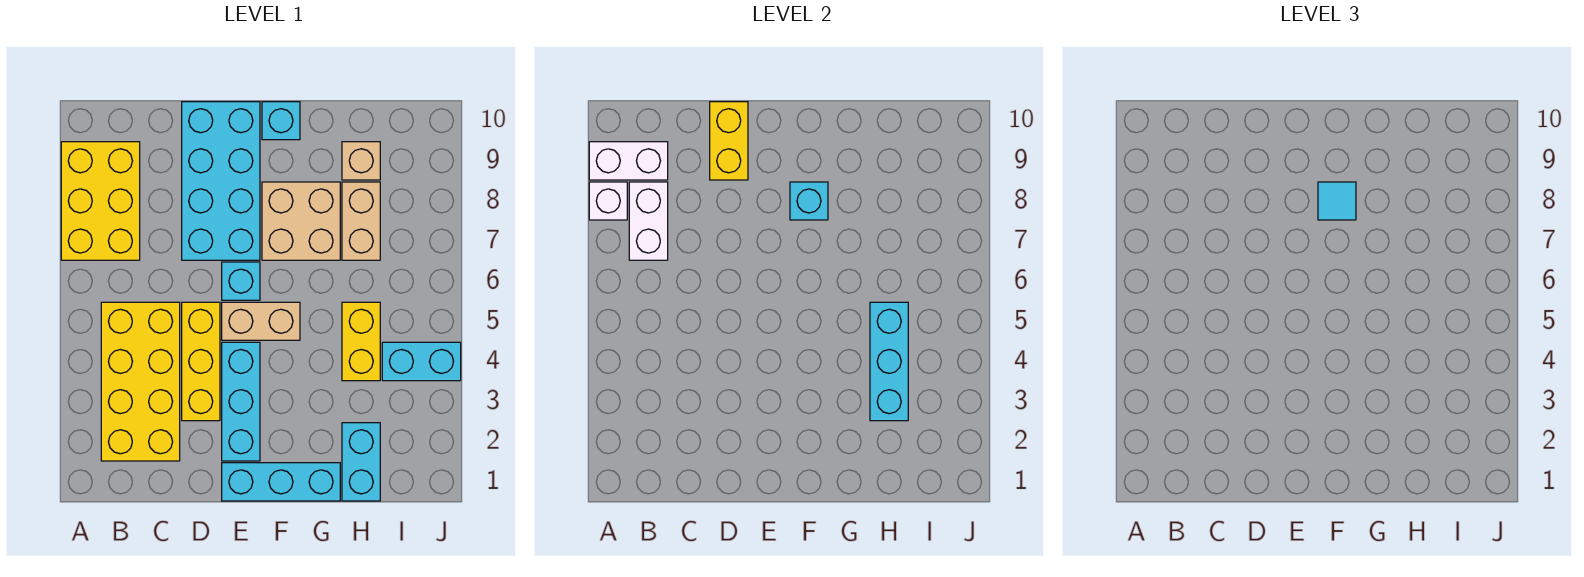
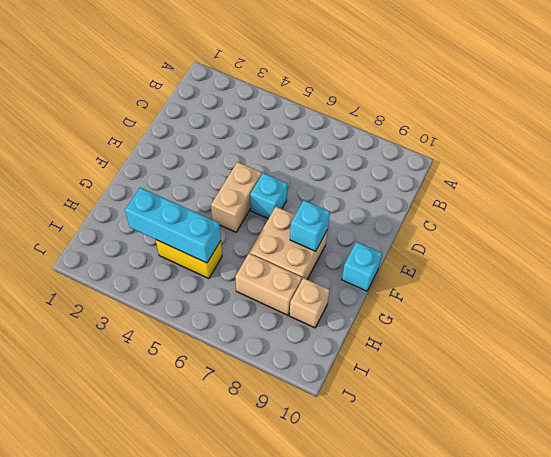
none -> yellow brick A7:B9 level 1
none -> yellow brick B2:C5 level 1
none -> yellow brick D3:D5 level 1

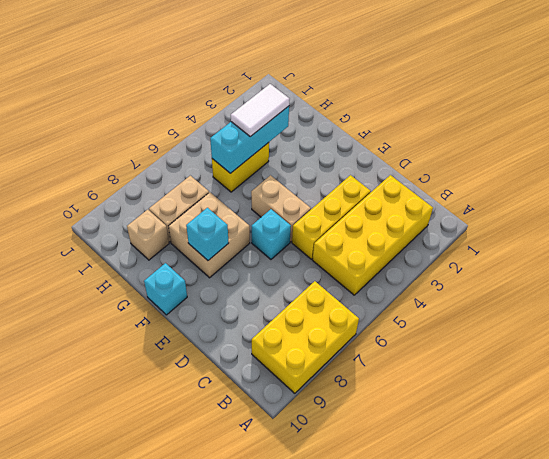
white tile H3:H4 level 3 -> none
none -> cyan brick D7:E10 level 1
none -> cyan brick E1:G1 level 1
none -> cyan brick E2:E4 level 1

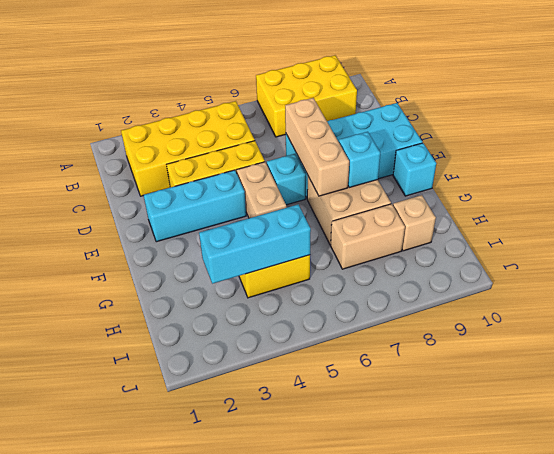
tan brick D7:F7 level 2 -> none
none -> cyan brick E1:G1 level 1
none -> cyan brick H1:H2 level 1
none -> cyan brick I4:J4 level 1

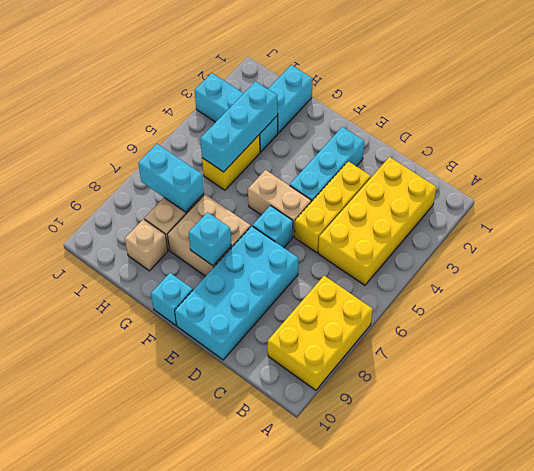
cyan brick H3:J3 level 1 -> cyan brick E1:G1 level 1
cyan brick H7:I7 level 2 -> cyan brick I4:J4 level 1
none -> white brick A8 level 2
none -> white brick A9:B9 level 2
none -> white brick B7:B8 level 2

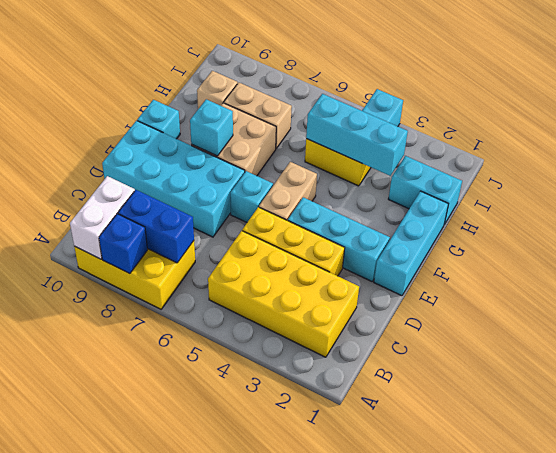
blue brick A8 level 2 -> white brick A8 level 2
blue brick B7:B8 level 2 -> white brick B7:B8 level 2
none -> yellow brick D9:D10 level 2
none -> cyan tile F8 level 3

